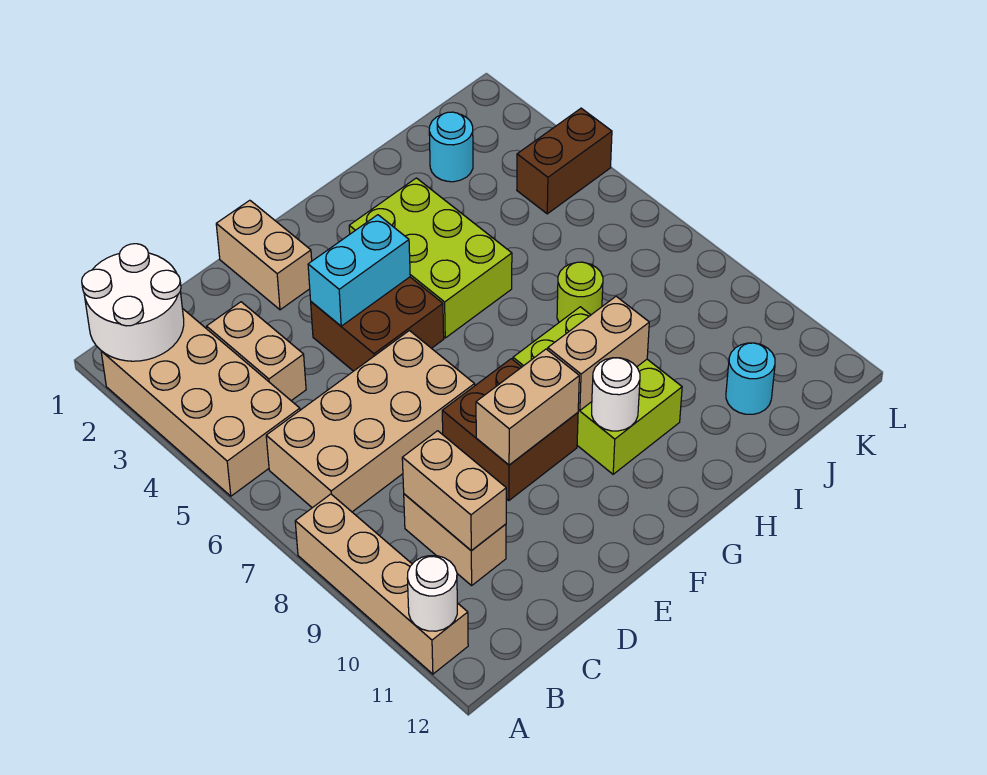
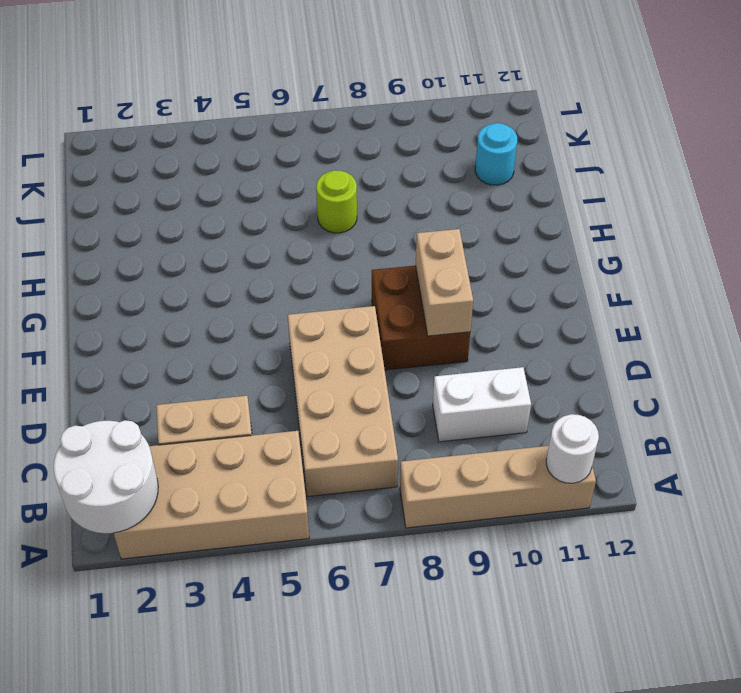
white brick C9:C10 level 1 -> tan brick C9:C10 level 1
none -> tan brick E1:E2 level 1
none -> brown brick E4:F5 level 1
none -> lime brick G3:H5 level 1

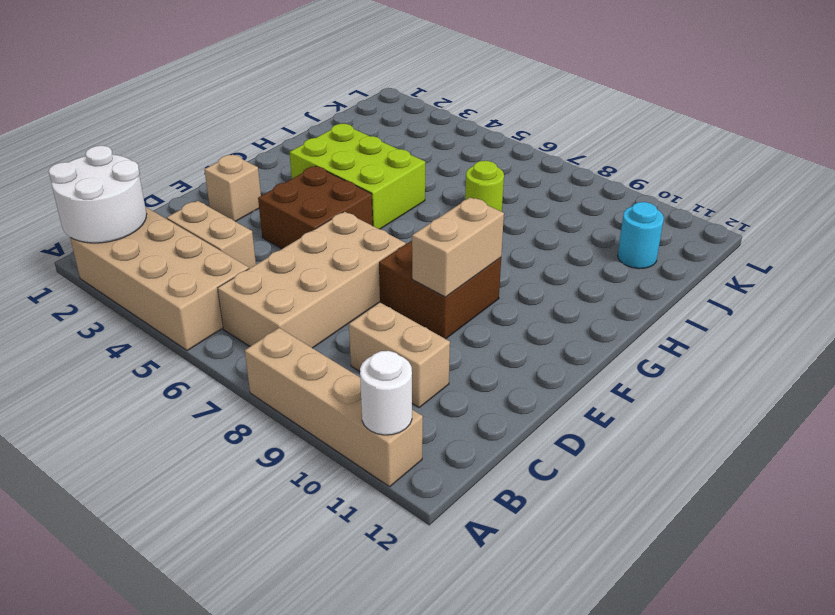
tan brick E2 level 1 -> tan brick E1:E2 level 1
none -> lime brick G8:H10 level 1
none -> cyan round brick J2 level 1
none -> brown brick K4:L4 level 1

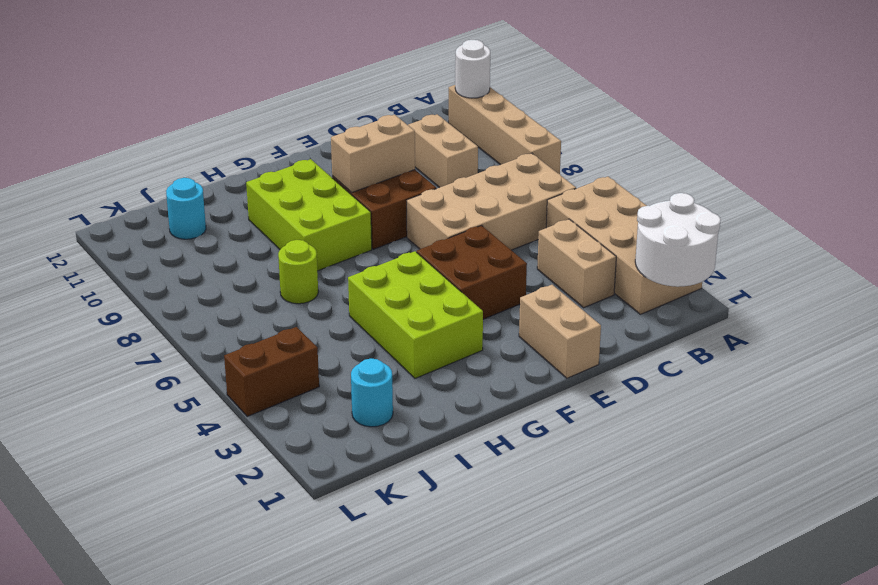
none -> tan brick C9:C10 level 2
none -> cyan brick E4:F4 level 2
none -> tan brick G9:H9 level 2

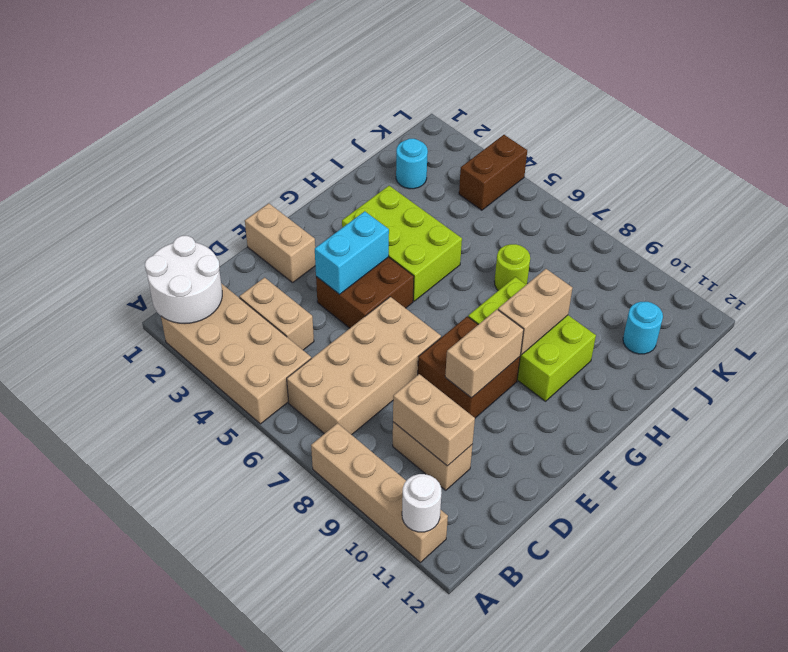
none -> white round brick G10 level 2

